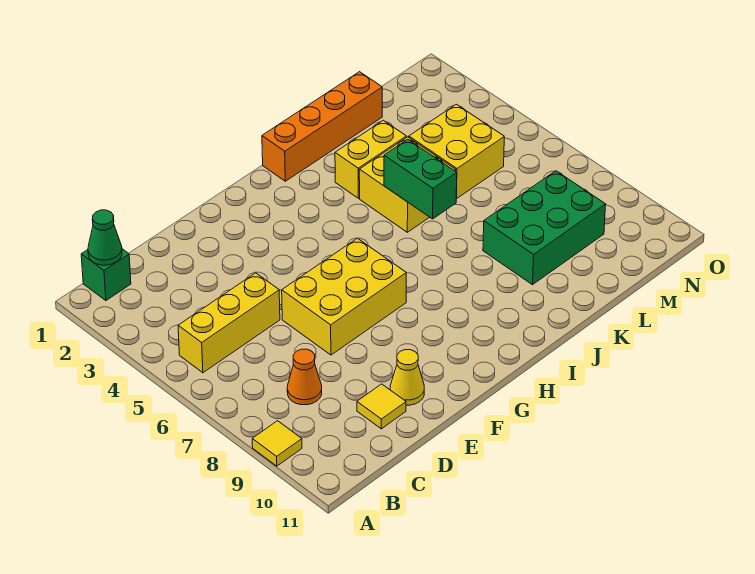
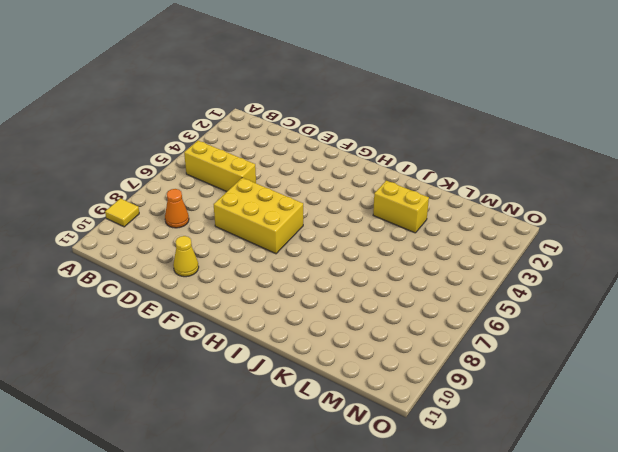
none -> green brick B1 level 1
none -> yellow tile D10 level 1
none -> orange brick I1:L1 level 1

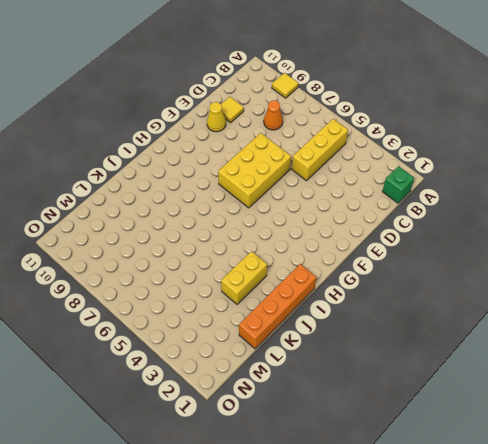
none -> yellow brick J4:K5 level 1
none -> green brick K8:M9 level 1
none -> yellow brick L4:M5 level 1

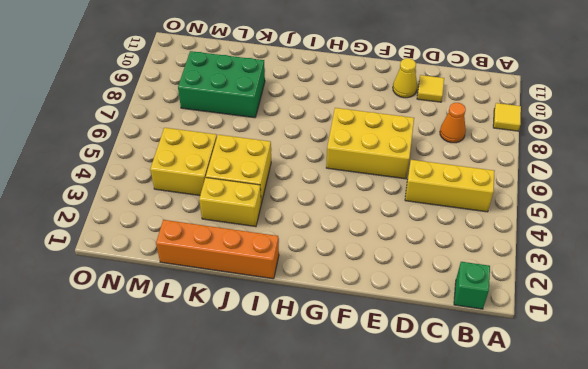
none -> green cone B1 level 2
none -> green brick J5:J6 level 2

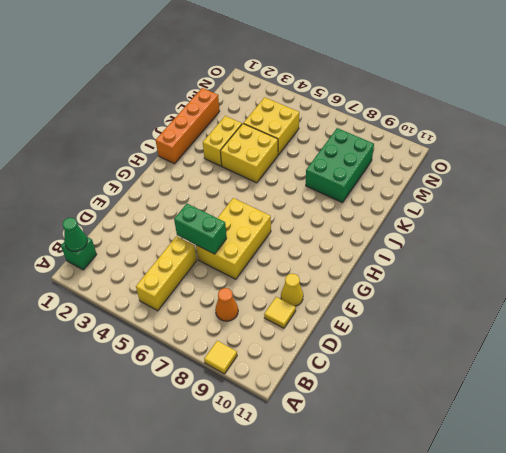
green brick E5:E6 level 2 -> green brick J5:J6 level 2

